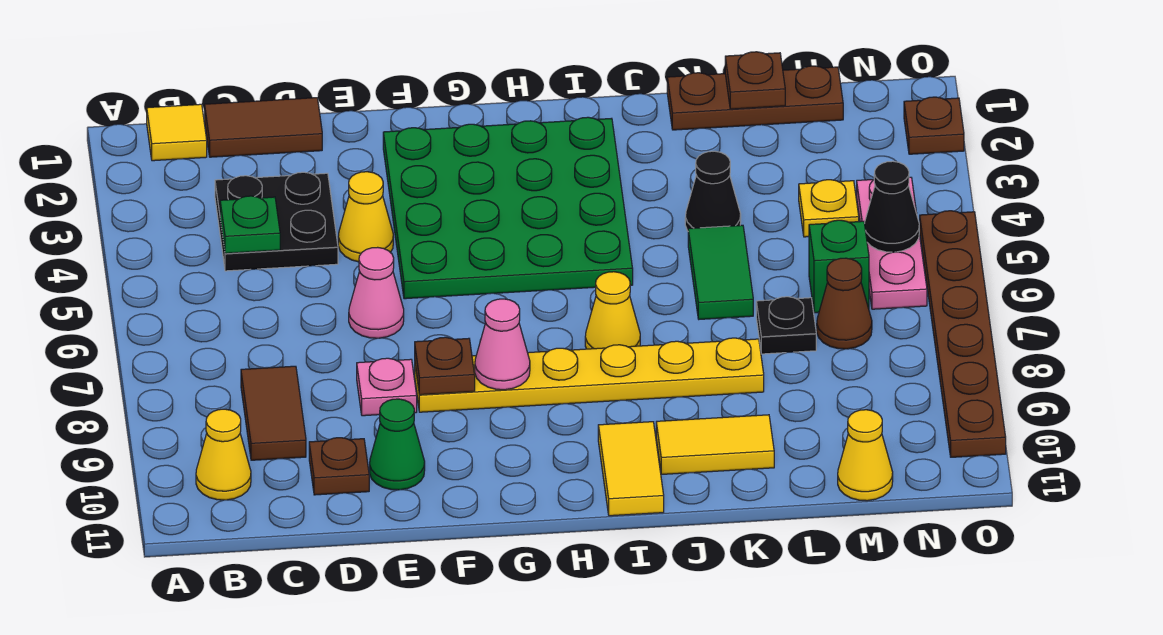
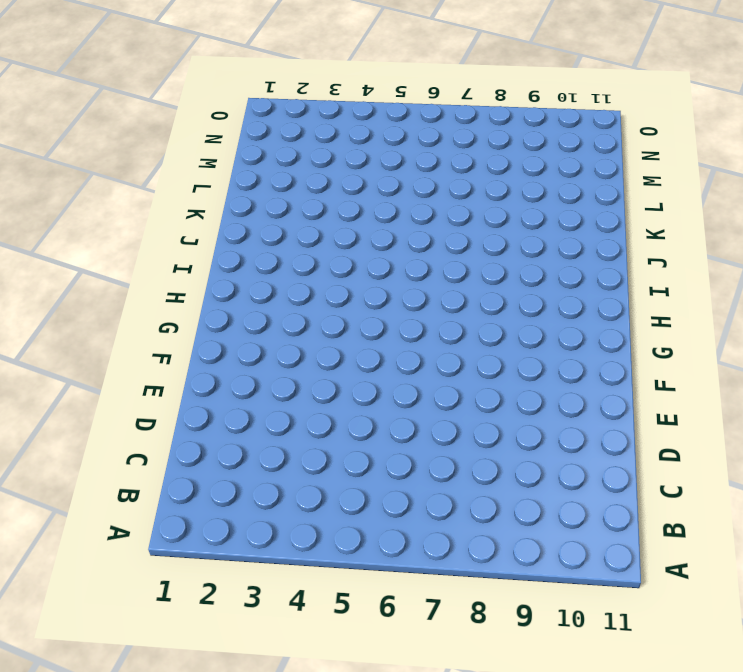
none -> yellow tile B1 level 1
none -> yellow cone B10 level 1
none -> brown tile C1:D1 level 1
none -> black plate C3:D4 level 1

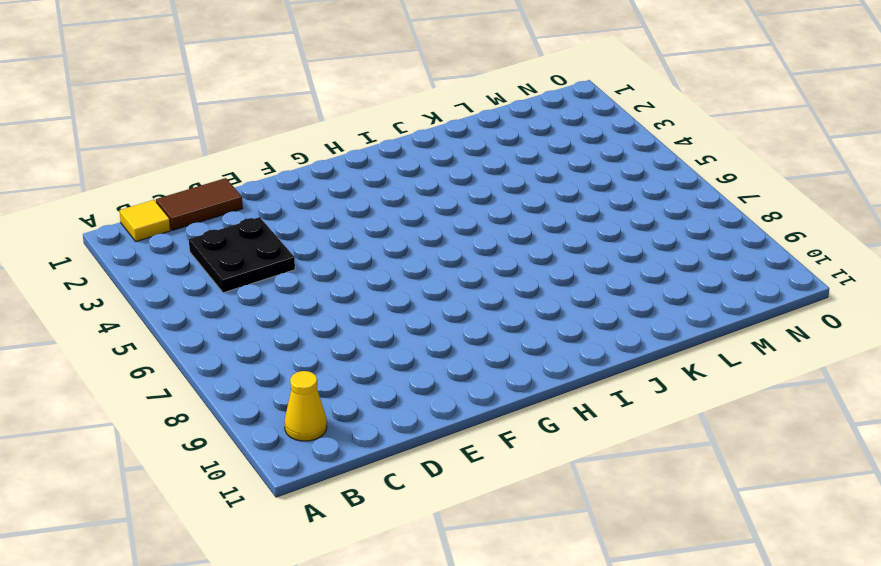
none -> brown tile C8:C9 level 1
none -> brown plate D10 level 1
none -> yellow cone E4 level 1
none -> pink cone E6 level 1

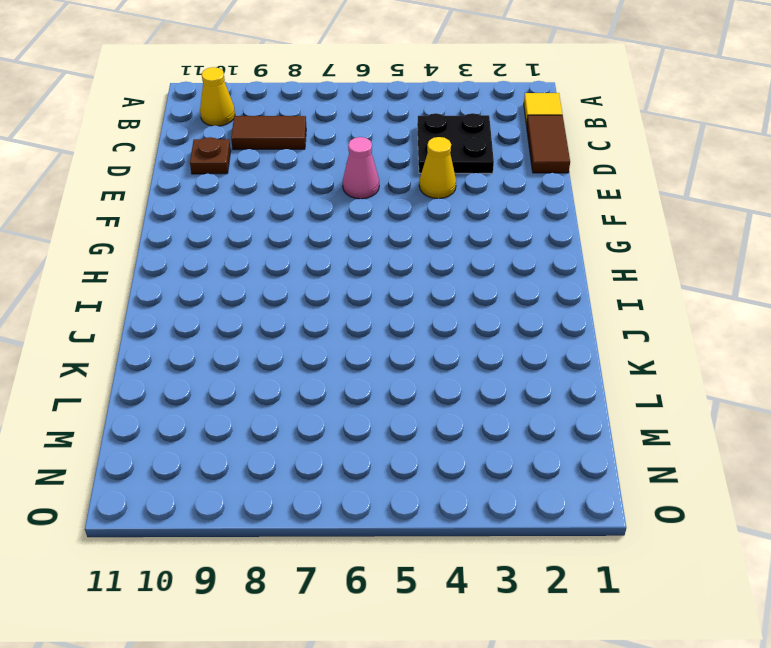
none -> pink plate E8 level 1
none -> green cone E10 level 1
none -> green plate F2:I5 level 1
none -> yellow plate F8:K8 level 1

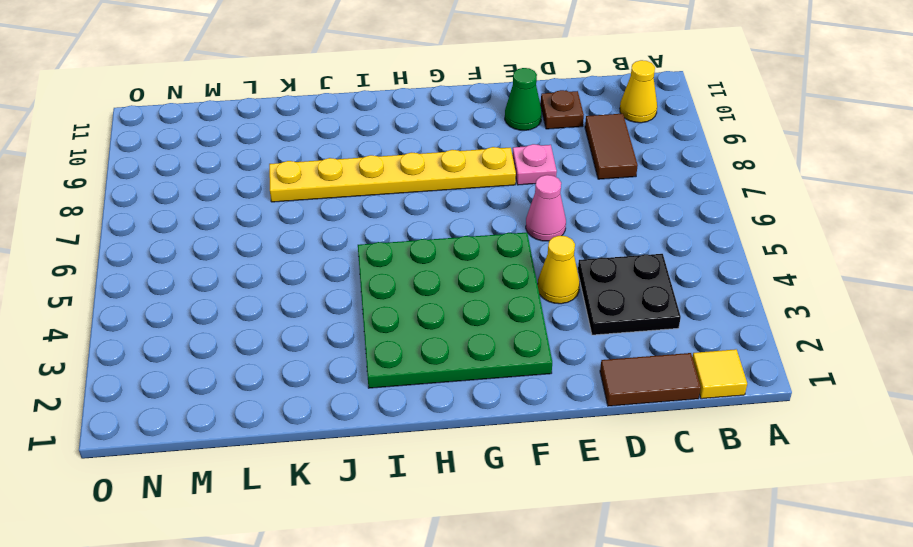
none -> yellow cone I7 level 1
none -> yellow tile I10:I11 level 1
none -> yellow tile J10:K10 level 1
none -> brown plate K1:M1 level 1

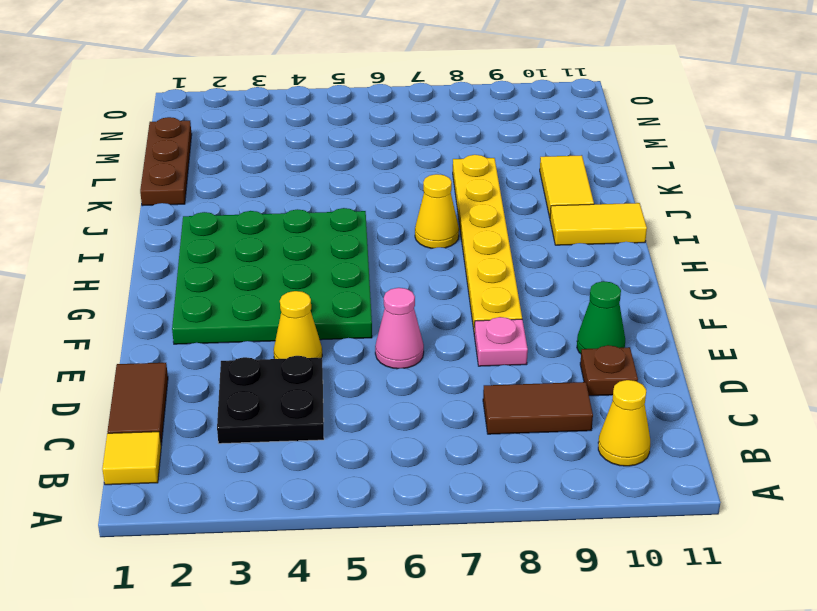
none -> black cone K4 level 1
none -> green tile K5:K6 level 1
none -> black plate L7 level 1
none -> yellow plate M4 level 1

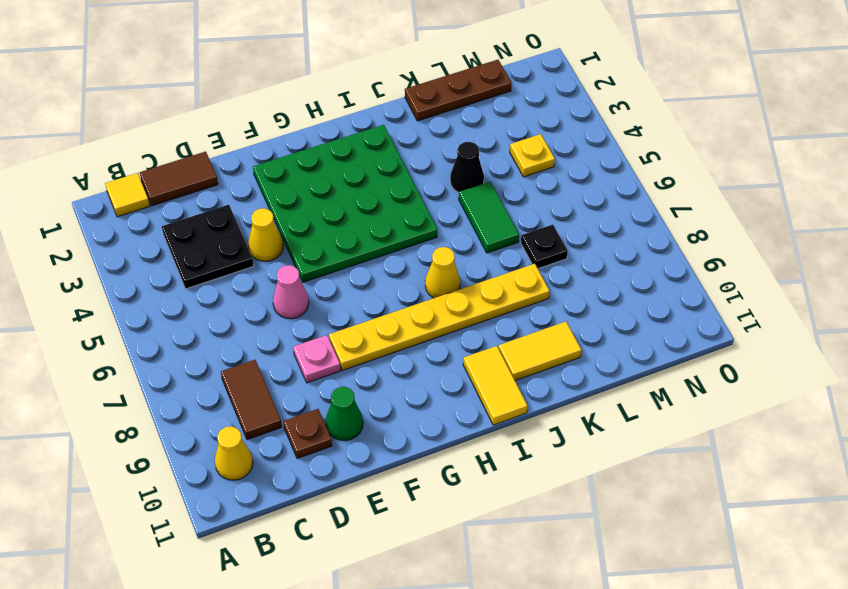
none -> green brick M6 level 1
none -> brown cone M7 level 1
none -> yellow cone M11 level 1
none -> pink plate N4:N6 level 1

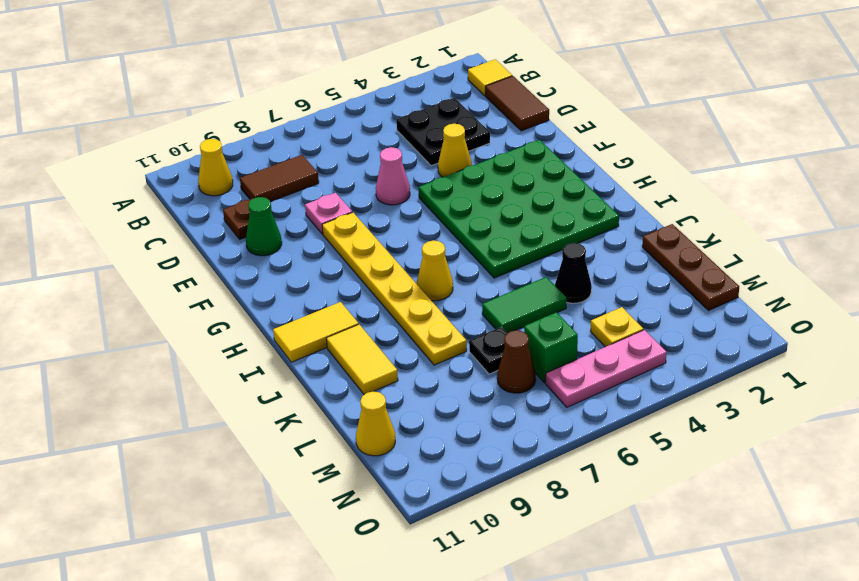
none -> brown plate O2 level 1
none -> brown plate O5:O10 level 1
none -> green plate C4 level 2
none -> brown plate F8 level 2

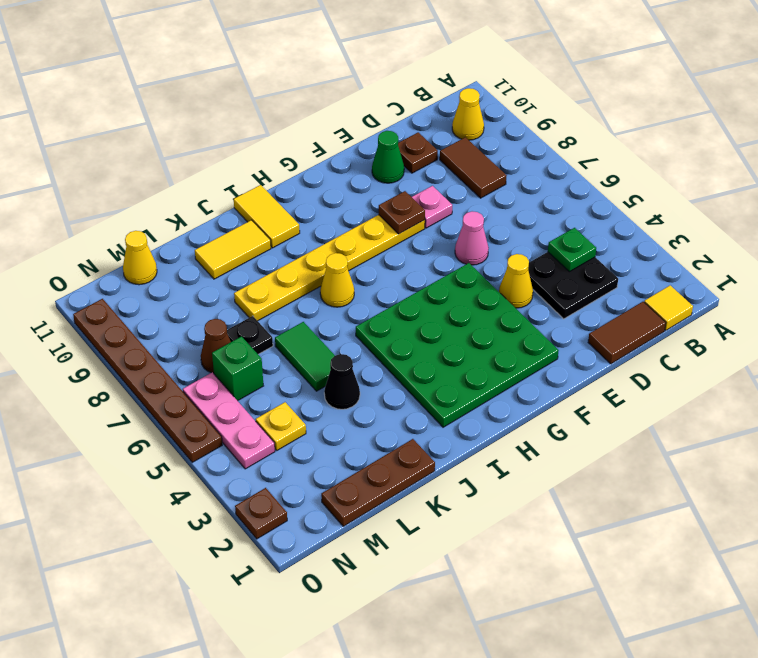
none -> pink cone G8 level 2
none -> brown plate L1 level 2
none -> black cone N5 level 2

